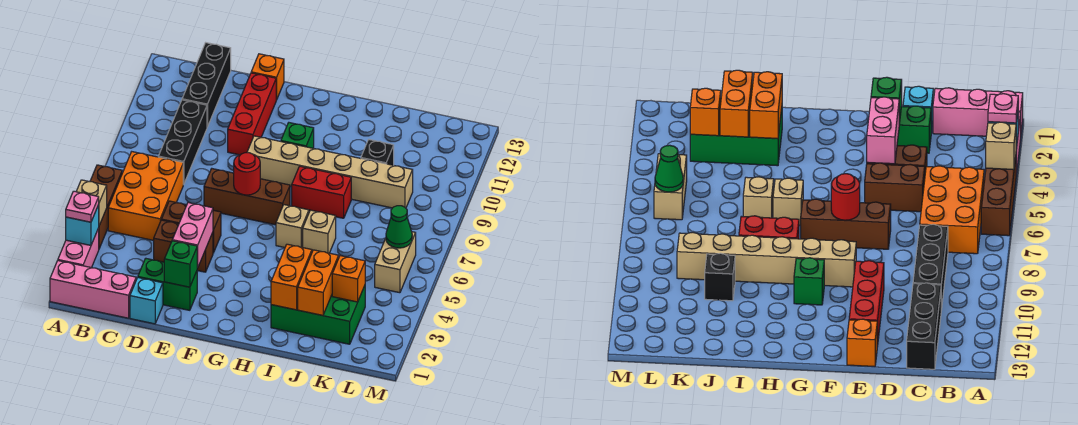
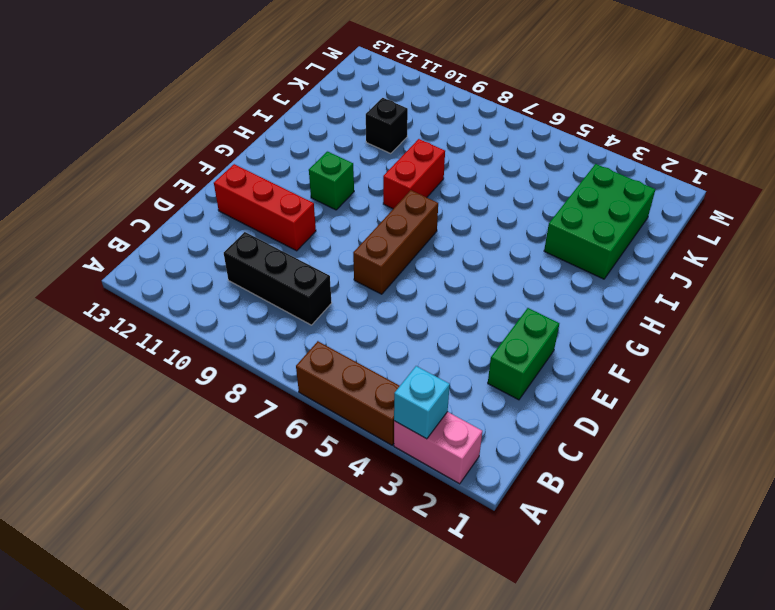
none -> pink brick A1:C1 level 1
none -> orange brick B5:C7 level 1
none -> black brick C11:C13 level 1
none -> cyan brick D1 level 1

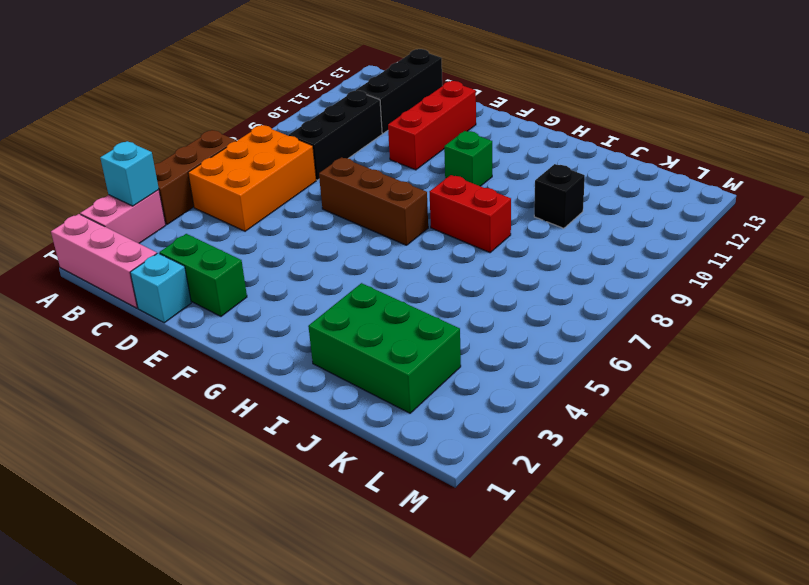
none -> brown brick D4:E4 level 1
none -> brown brick D5:E5 level 1
none -> orange brick E13 level 1
none -> tan brick F9:K9 level 1

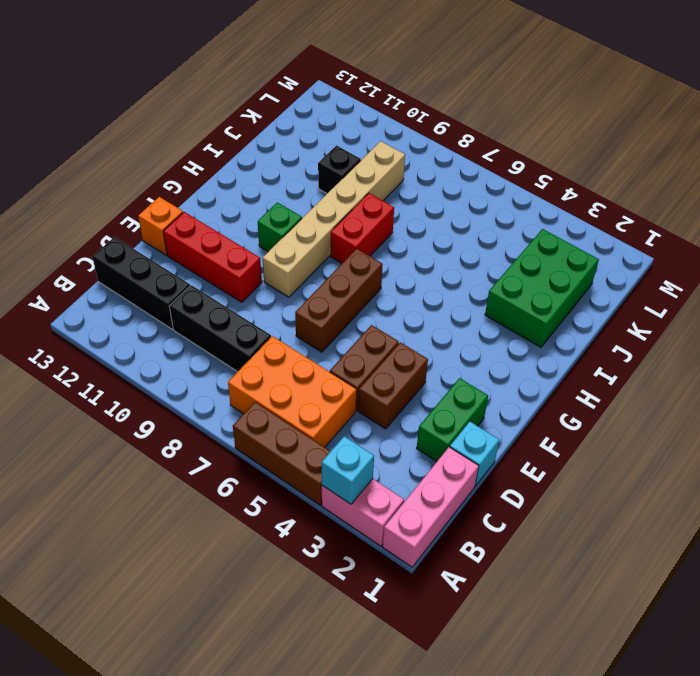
none -> tan brick H6 level 1
none -> tan brick I6 level 1
none -> tan brick L5:L6 level 1
none -> tan brick A4 level 2

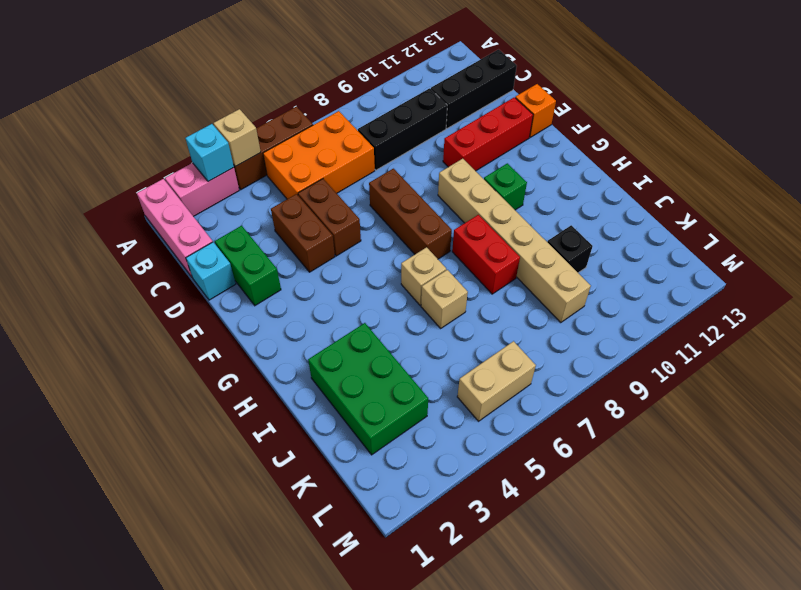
none -> green brick E2 level 2
none -> pink brick E3:E4 level 2
none -> red round brick F7 level 2
none -> orange brick I2:I3 level 2

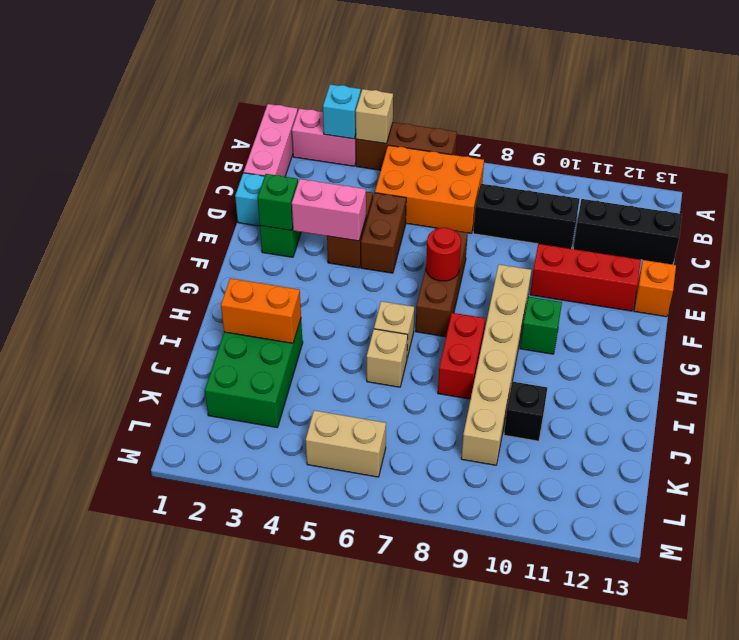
none -> orange brick J2:J3 level 2
none -> orange brick K3 level 2
none -> green cone L6 level 2
none -> pink plate A3 level 3

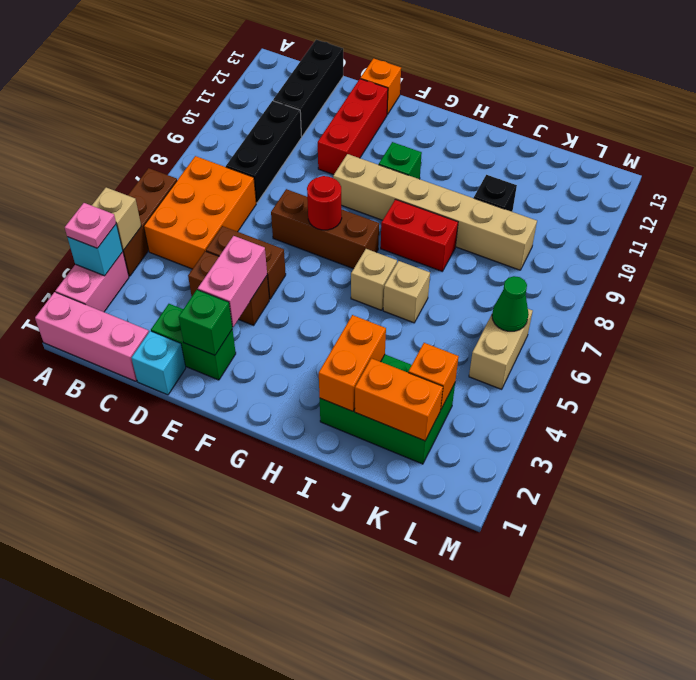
orange brick J2:K2 level 2 -> orange brick J2:J3 level 2

